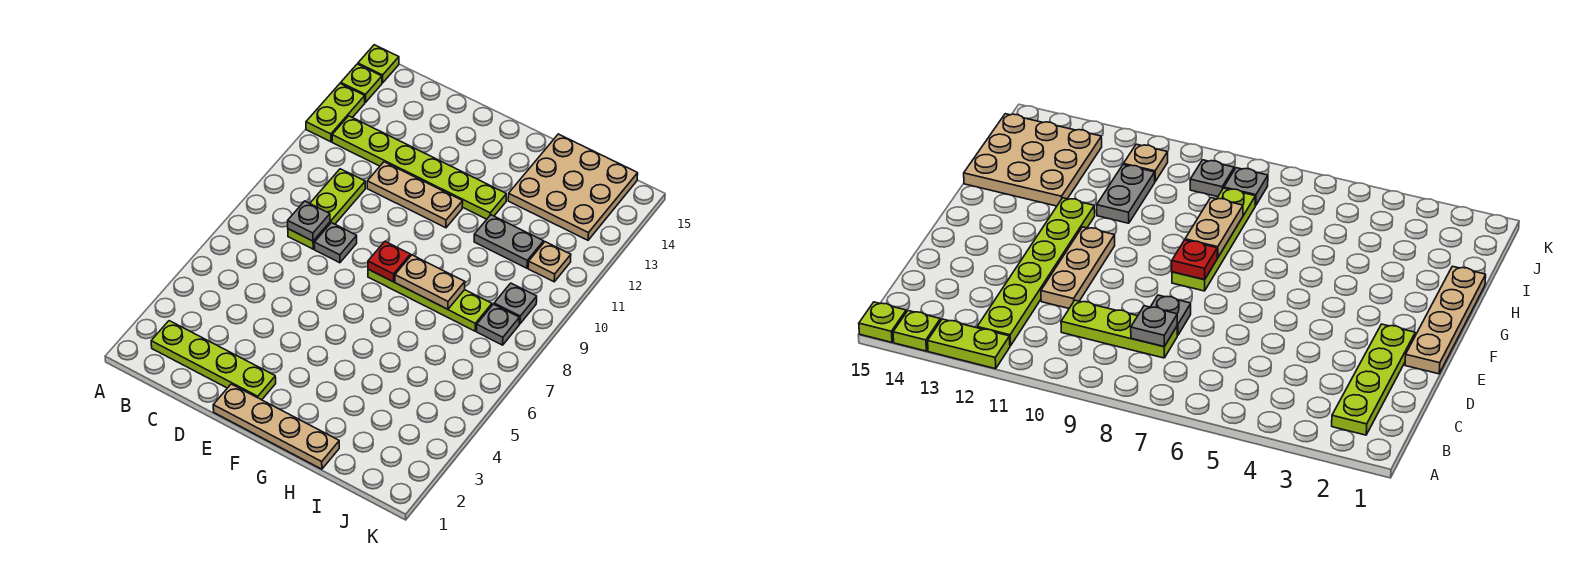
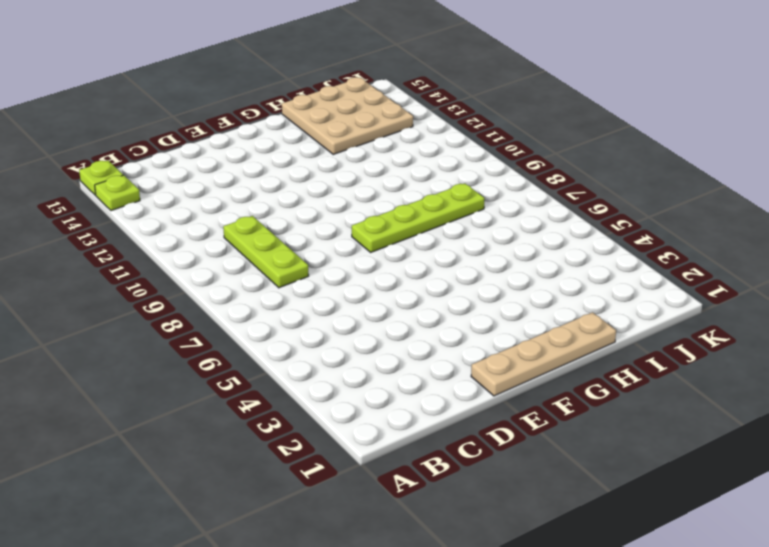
none -> lime plate A12:A13 level 1
none -> lime plate B2:E2 level 1
none -> lime plate B12:G12 level 1

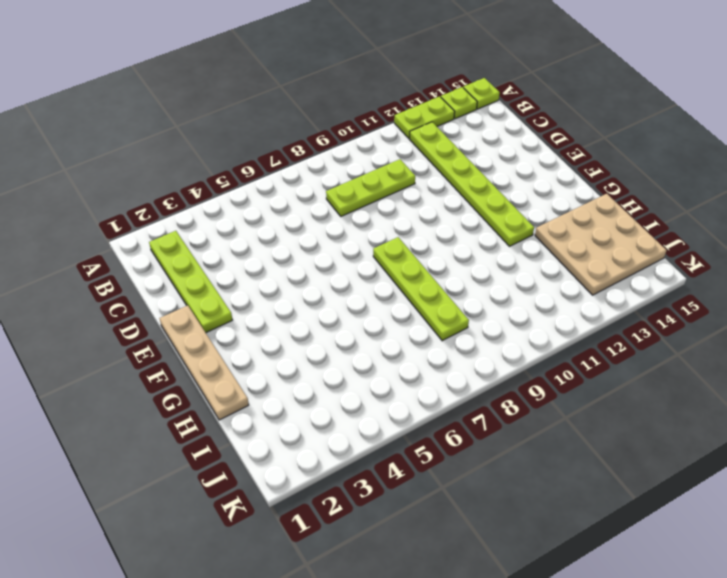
none -> grey plate D8 level 1
none -> tan plate D11:F11 level 1
none -> grey plate H11:I11 level 1

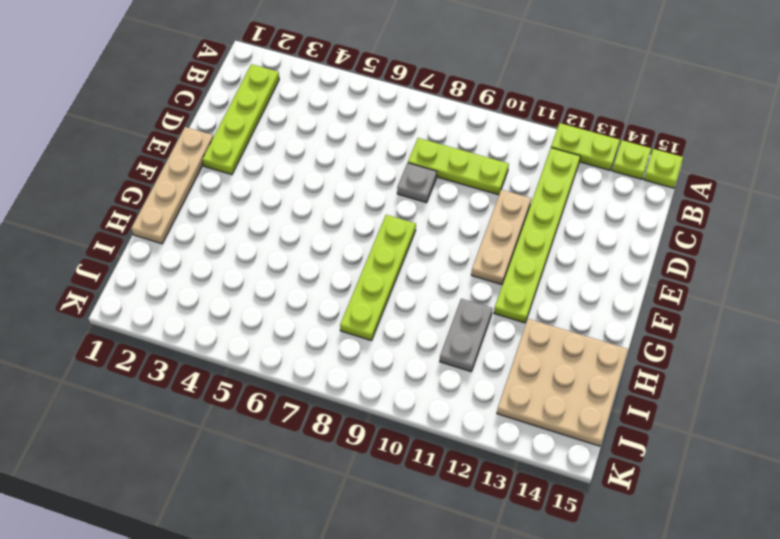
none -> grey plate J8 level 1
none -> grey plate J9 level 1
none -> tan plate J11 level 1

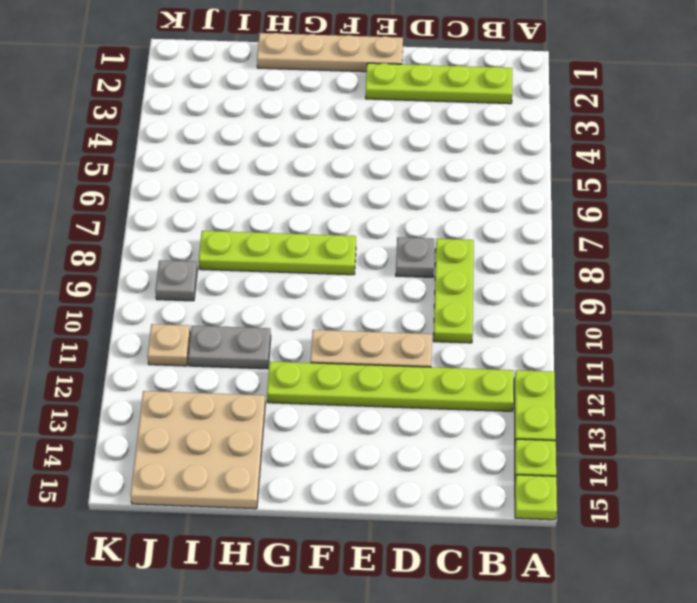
none -> grey plate J8 level 1
none -> grey plate C8 level 2
none -> red plate F8 level 2

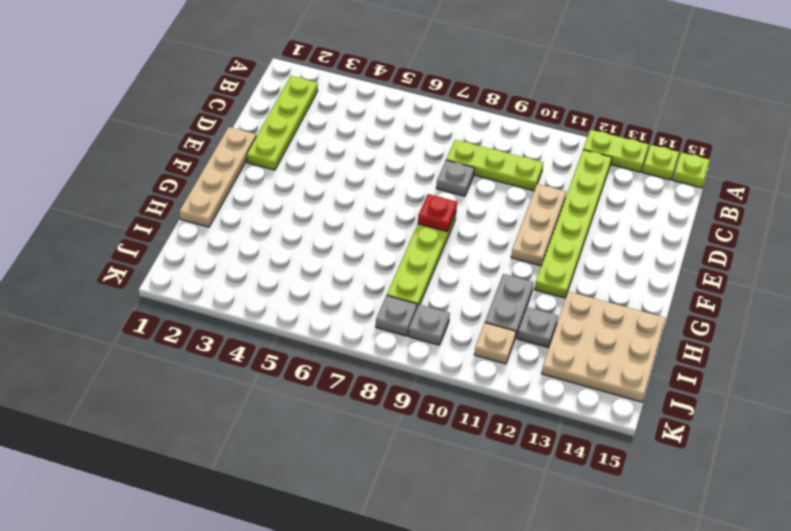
grey plate I12 level 1 -> grey plate C8 level 2
none -> tan plate G8:H8 level 2

